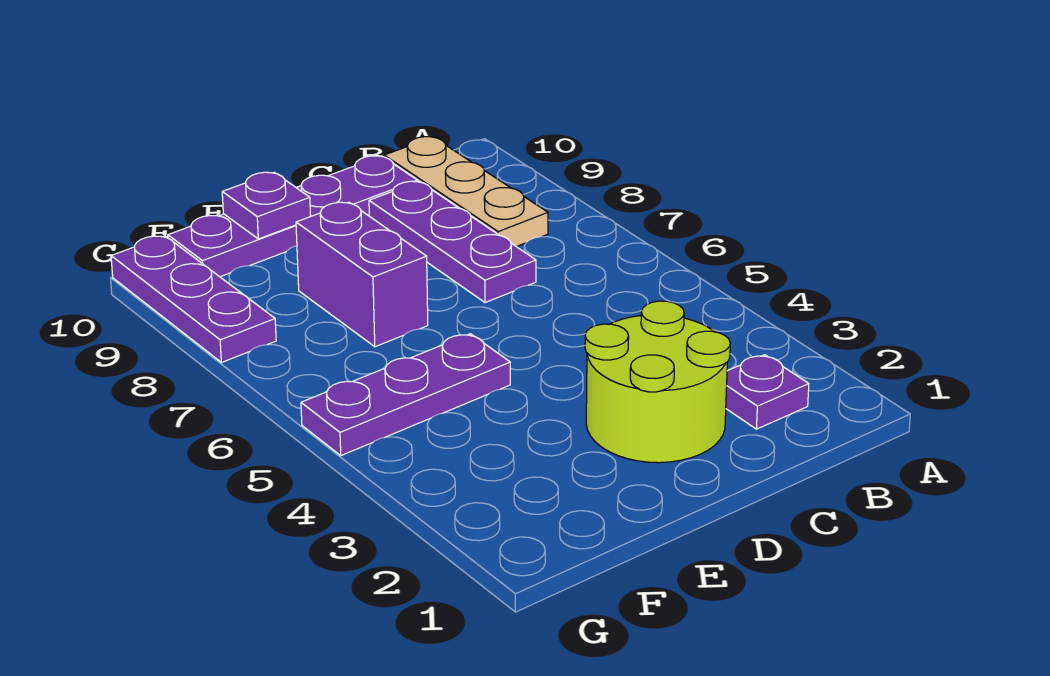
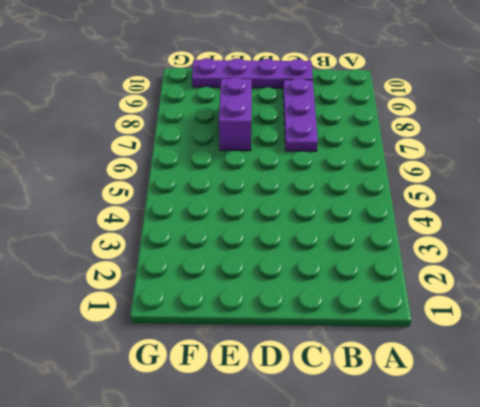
none -> purple plate B2 level 1
none -> tan plate B8:B10 level 1

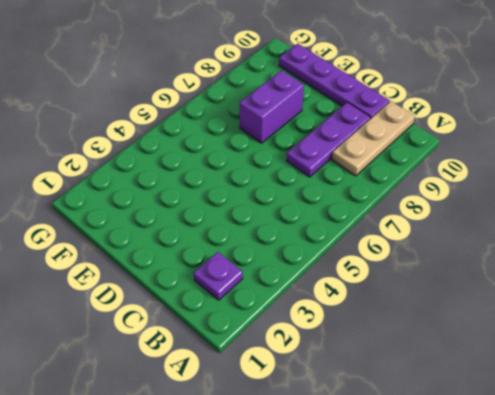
none -> lime round brick C2:D3 level 1
none -> purple plate E5:G5 level 1

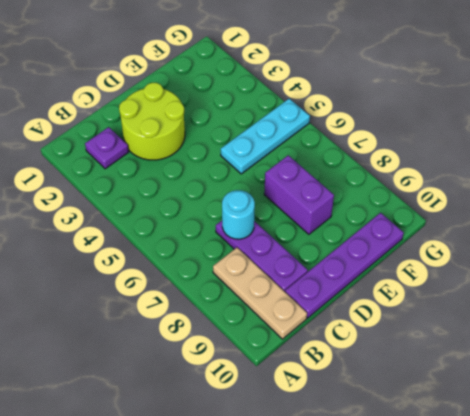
cyan round brick C7 level 2 -> none
cyan plate E5:G5 level 1 -> purple plate E5:G5 level 1
none -> purple plate G8:G10 level 1
none -> purple plate E10 level 2

